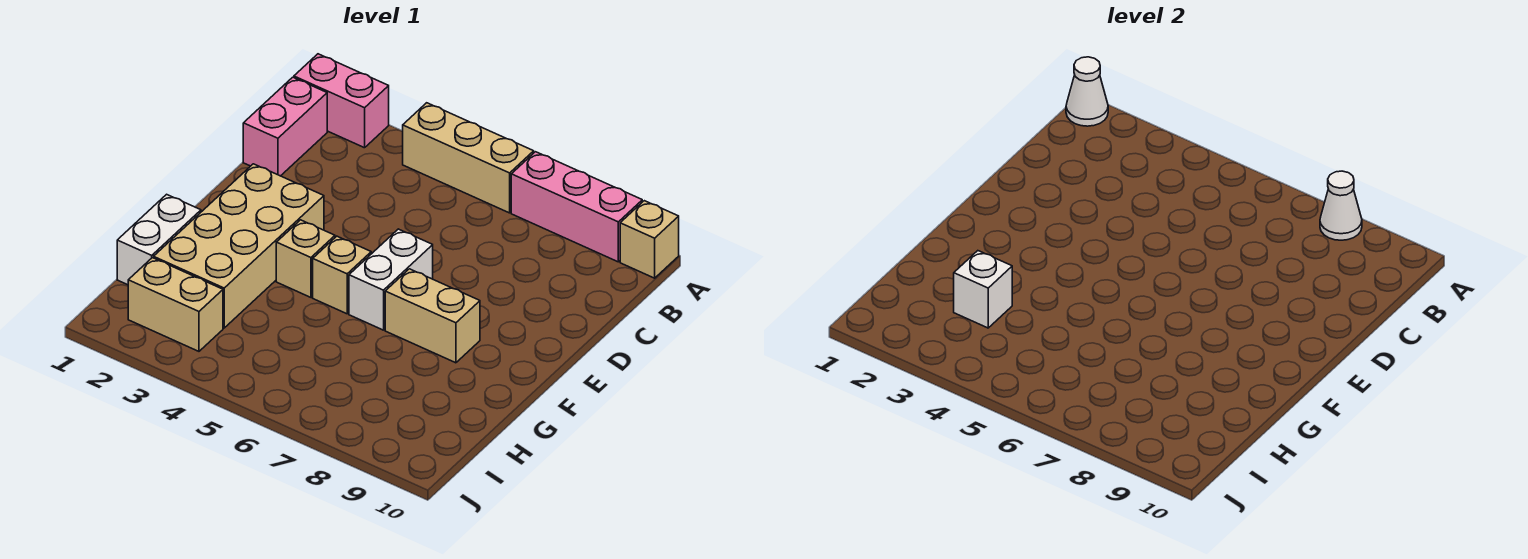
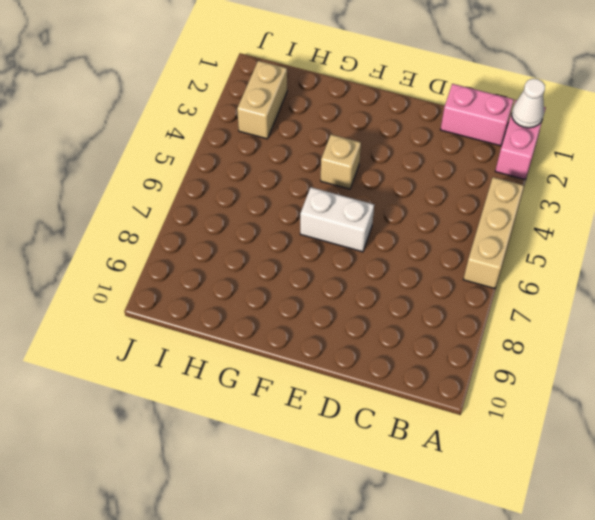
none -> pink brick A7:A9 level 1
none -> tan brick A10 level 1
none -> tan brick E2:H3 level 1

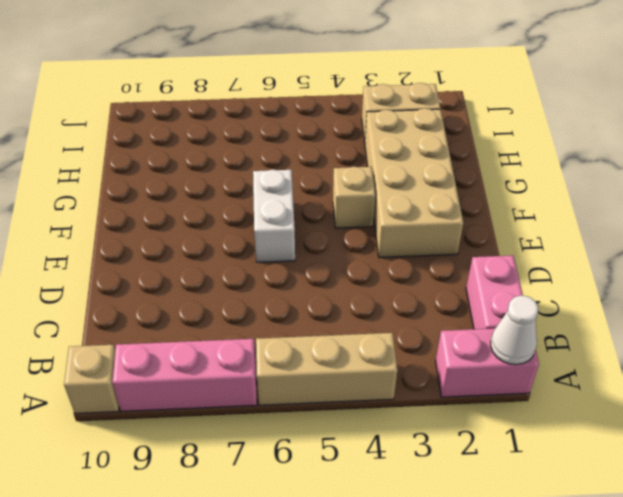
none -> tan brick F5 level 1
none -> tan brick F7:F8 level 1
none -> white brick G1:H1 level 1

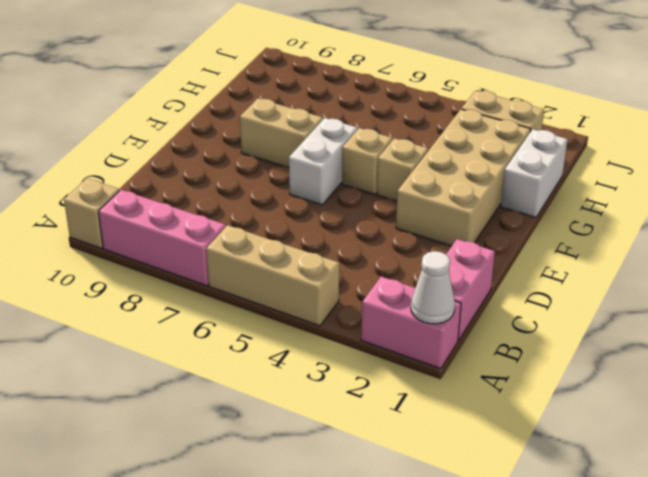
none -> white cone A8 level 2
none -> white brick H3 level 2

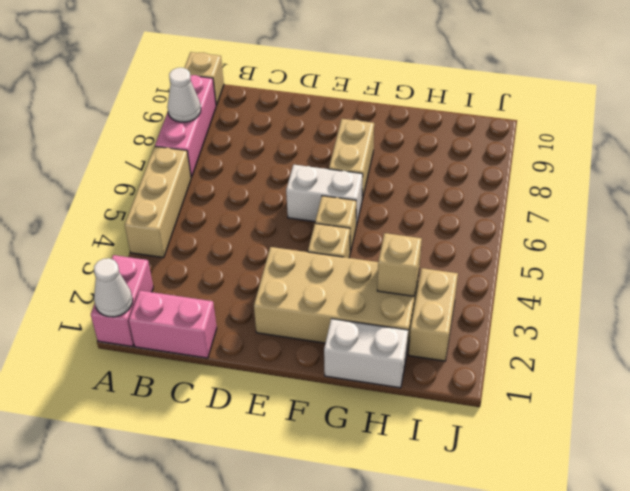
tan brick H3 level 2 -> white brick H3 level 2

